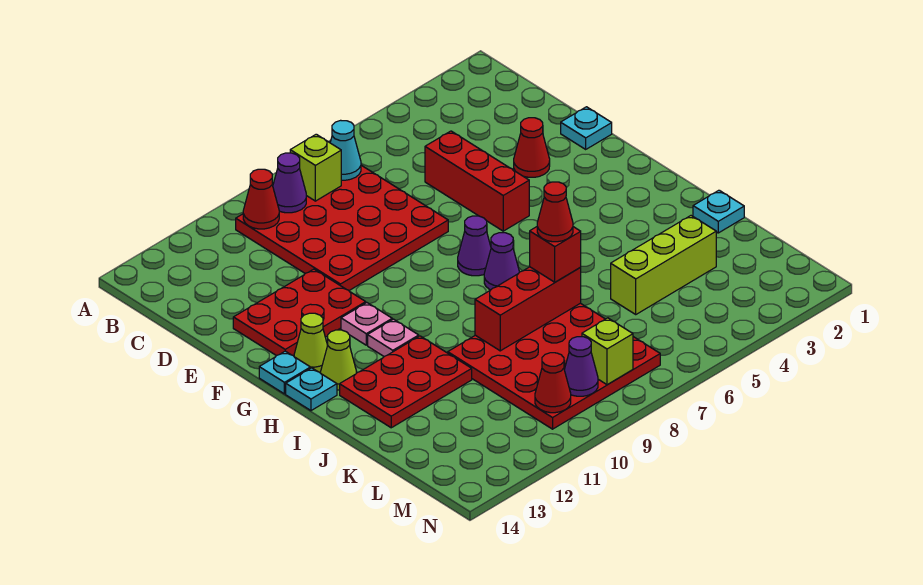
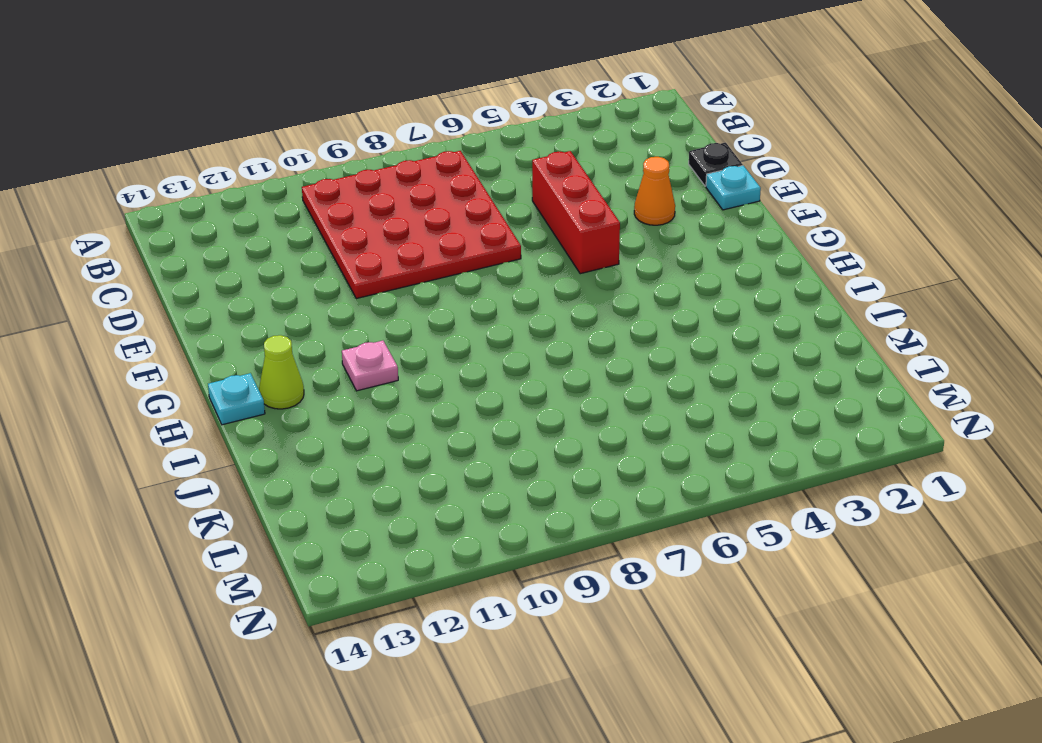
black plate D1 level 1 -> none
orange cone E3 level 1 -> red cone E3 level 1
none -> red plate E11:F13 level 1
none -> purple cone G7 level 1
none -> pink plate G11 level 1

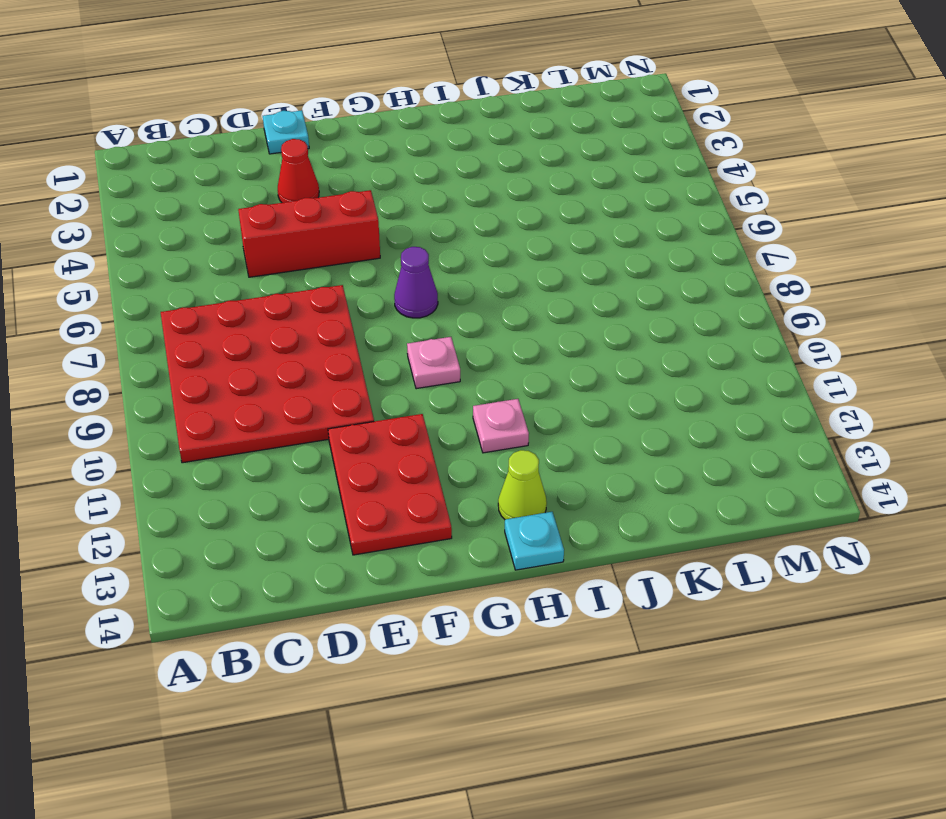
pink plate G9 level 1 -> pink plate G11 level 1
none -> lime cone G13 level 1
none -> cyan plate G14 level 1
none -> purple cone H7 level 1

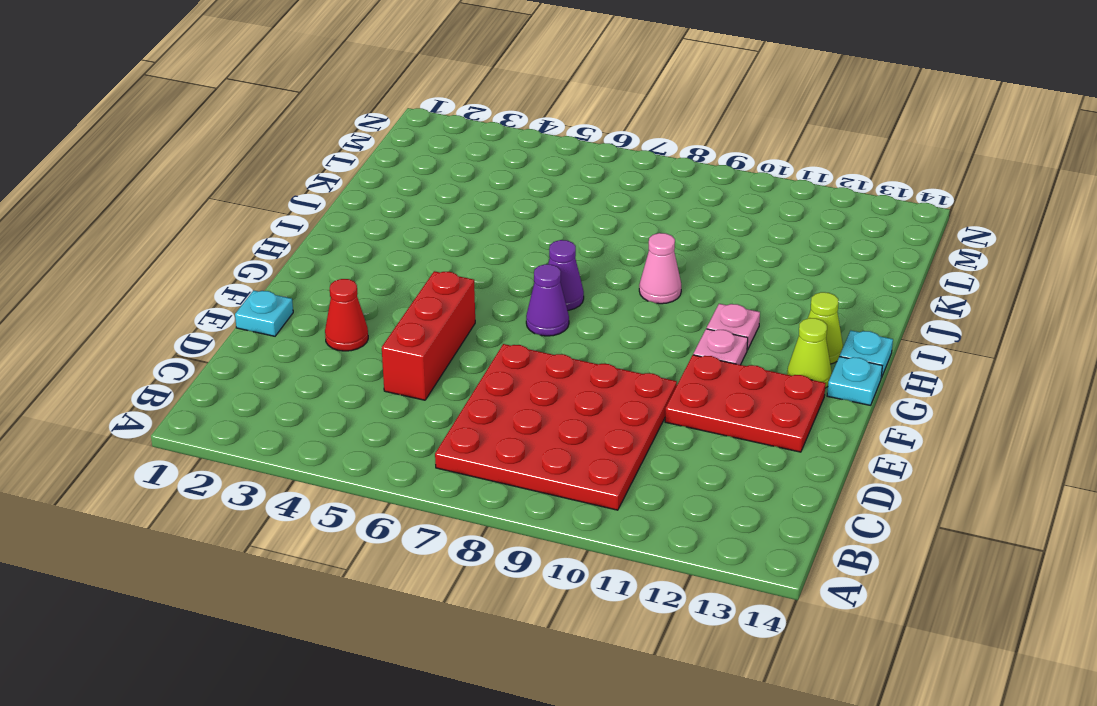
pink cone I9 level 1 -> none
none -> red plate I11:J13 level 1
none -> cyan plate J1 level 1
none -> red plate J7:M10 level 1

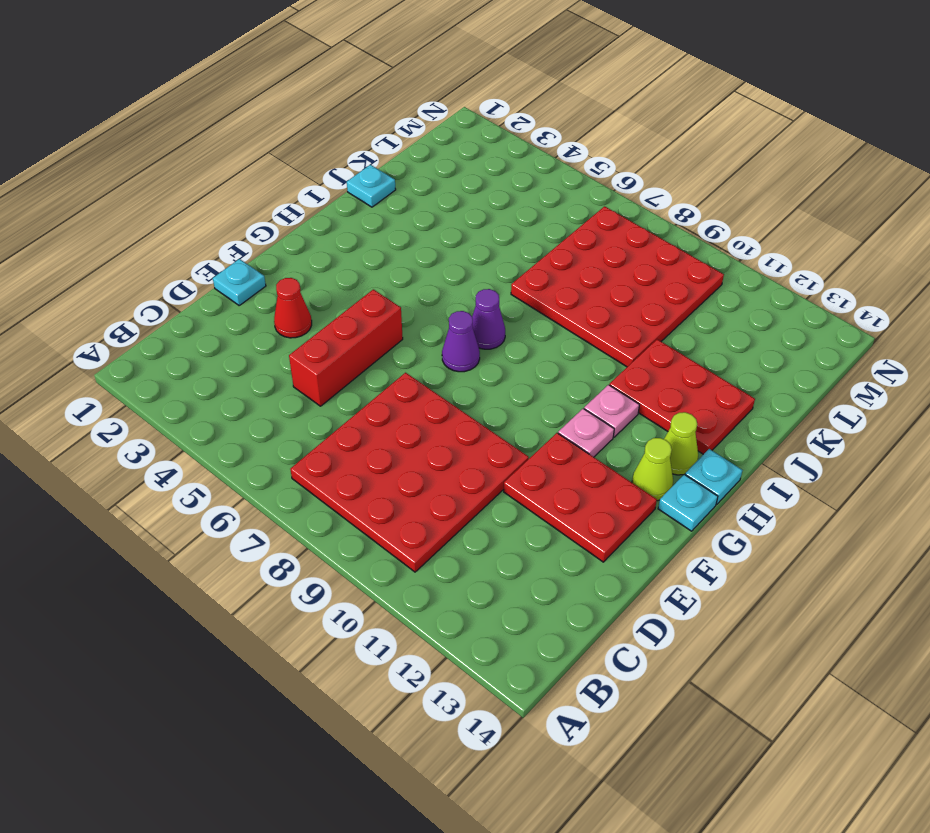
none -> lime brick K3:K5 level 1
none -> cyan cone B7 level 2
none -> lime brick B8 level 2

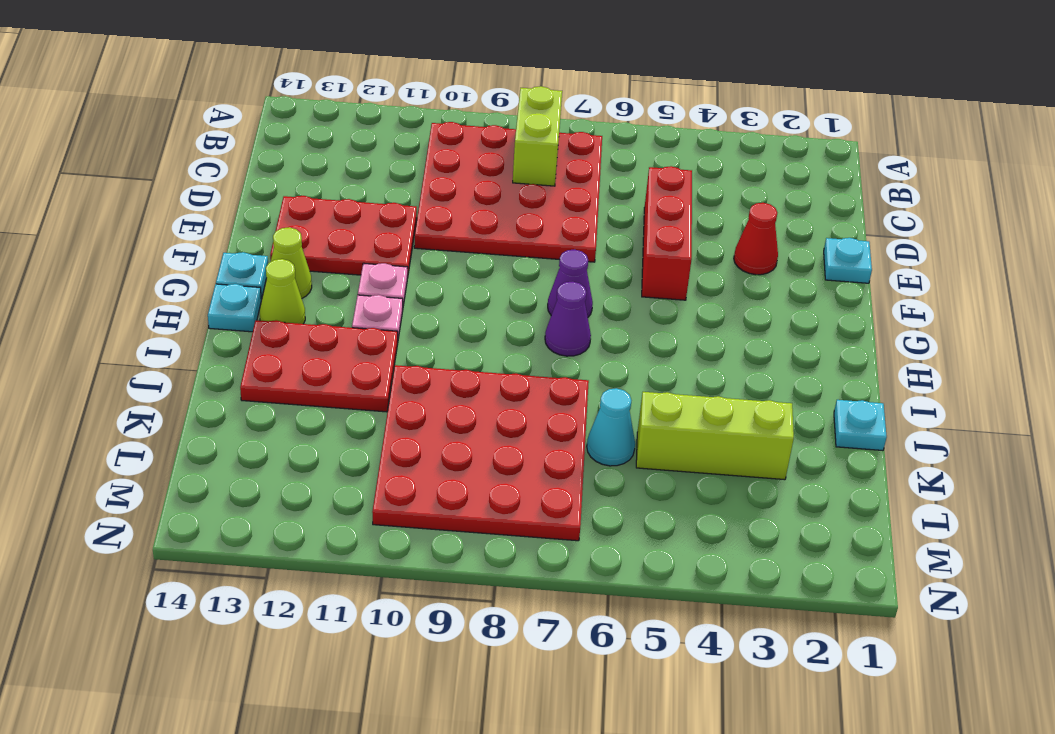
lime brick B8:C8 level 2 -> lime brick B8 level 2
cyan cone K6 level 1 -> cyan cone B7 level 2
none -> purple cone B9 level 2
none -> red cone B10 level 2
none -> red brick J7:J9 level 2

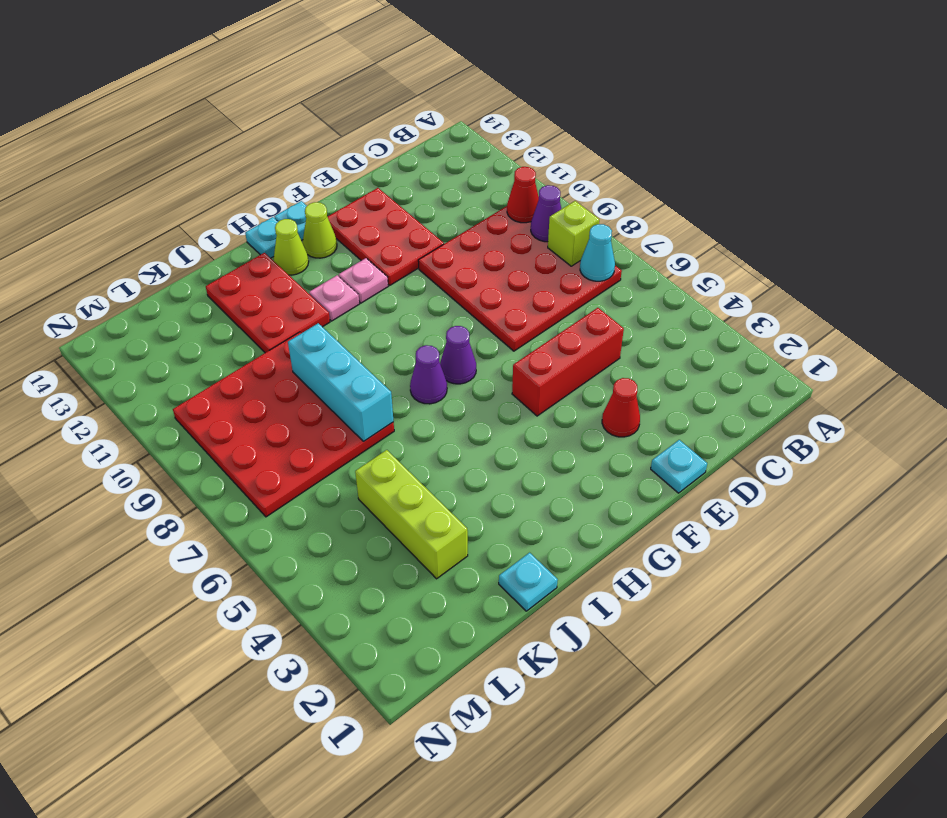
cyan brick J7:J9 level 2 -> red brick J7:J9 level 2
none -> lime brick M8 level 2
none -> purple cone M9 level 2
none -> red cone M10 level 2

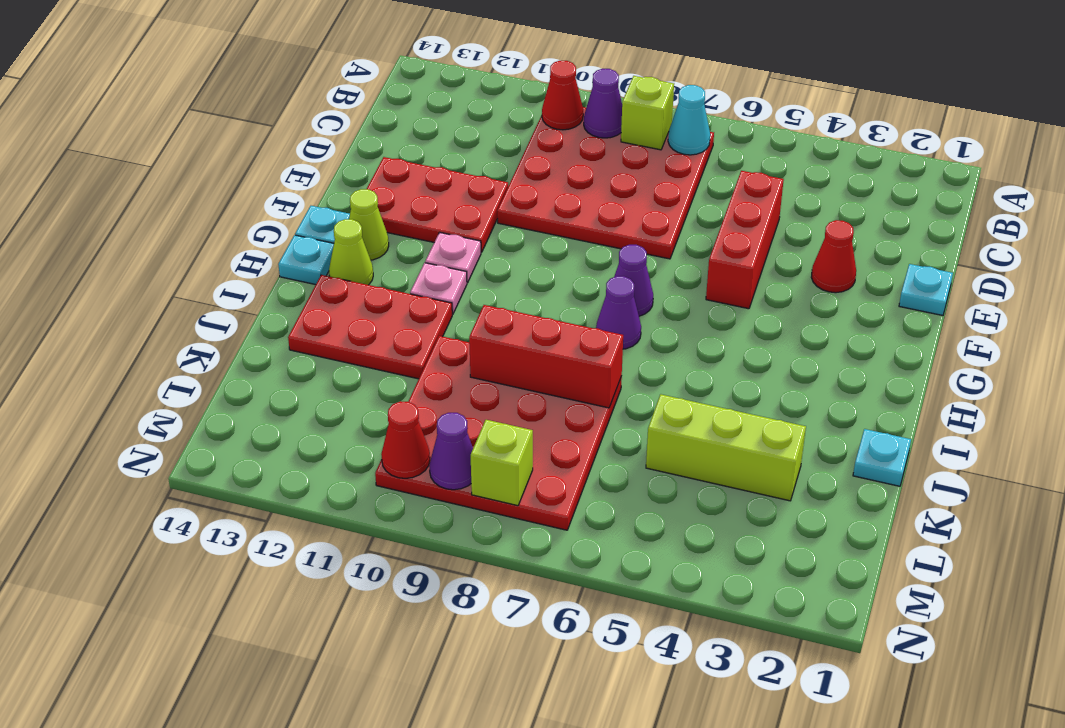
none -> red brick J7 level 3
none -> red cone J7 level 4

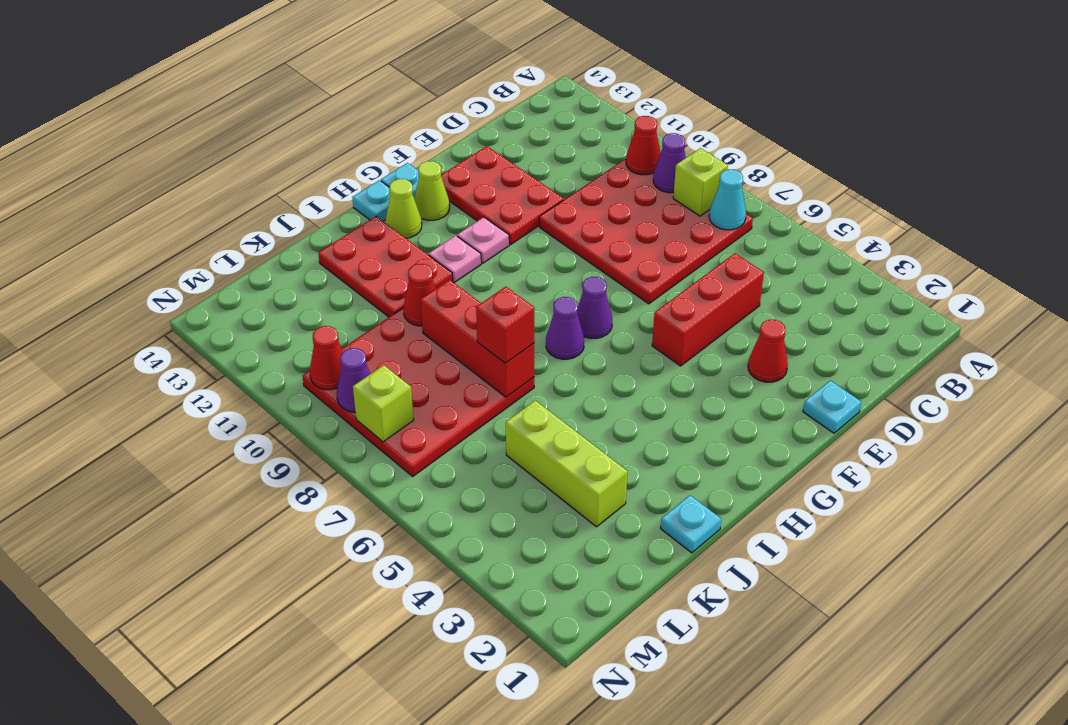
red cone J10 level 2 -> red cone J7 level 4

